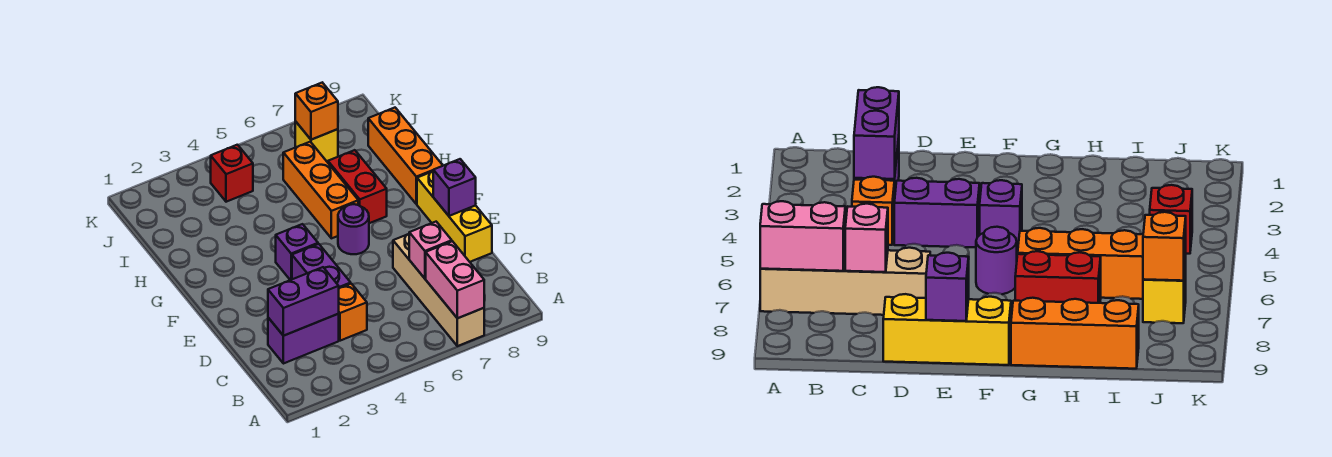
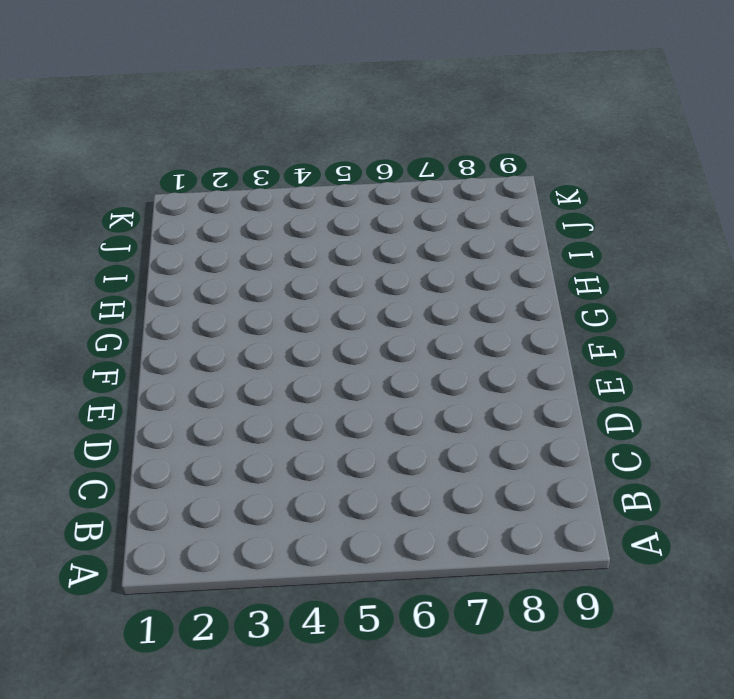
none -> tan brick A7:D7 level 1
none -> purple brick C2:C3 level 1
none -> orange brick C4 level 1

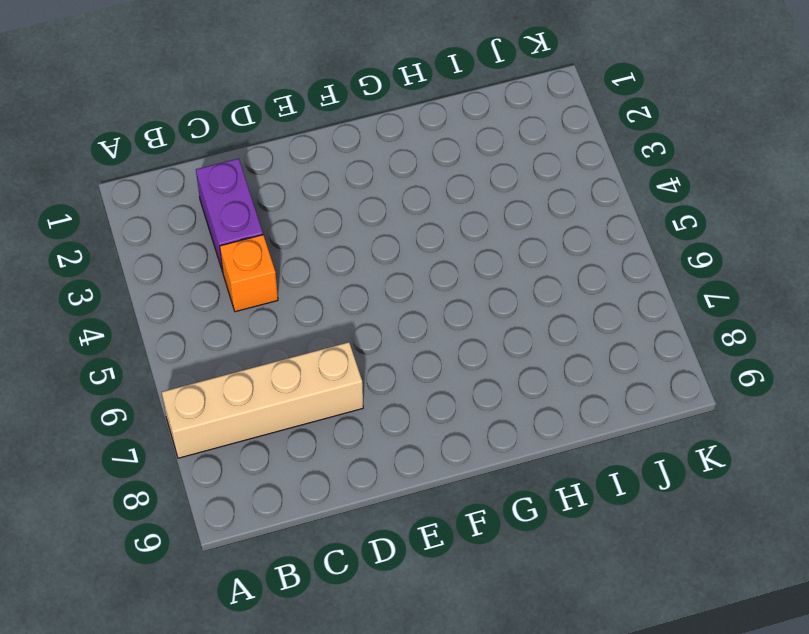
none -> purple brick D4:E4 level 1
none -> yellow brick D9:F9 level 1
none -> purple brick F4 level 1

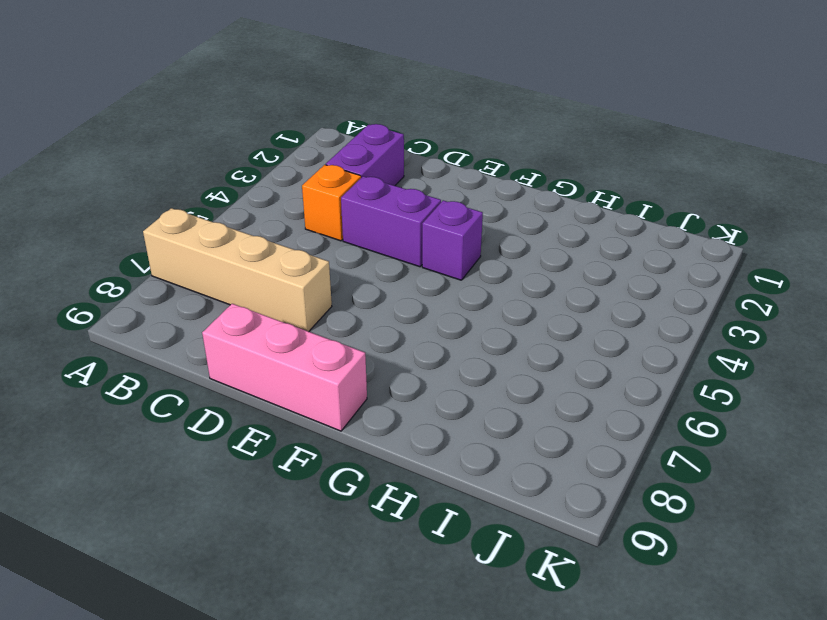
pink brick D9:F9 level 1 -> yellow brick D9:F9 level 1
none -> purple round brick F6 level 1
none -> orange brick G6:I6 level 1
none -> red brick G7:H7 level 1

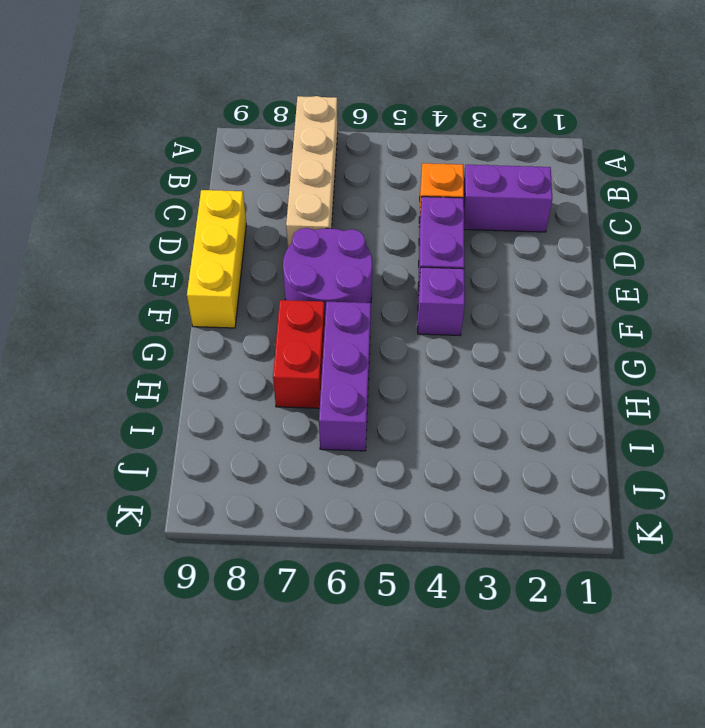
purple round brick E6:F7 level 1 -> purple round brick F6 level 1
purple brick G6:I6 level 1 -> orange brick G6:I6 level 1
none -> orange brick G9:I9 level 1
none -> red brick J4 level 1
none -> yellow brick J7 level 1

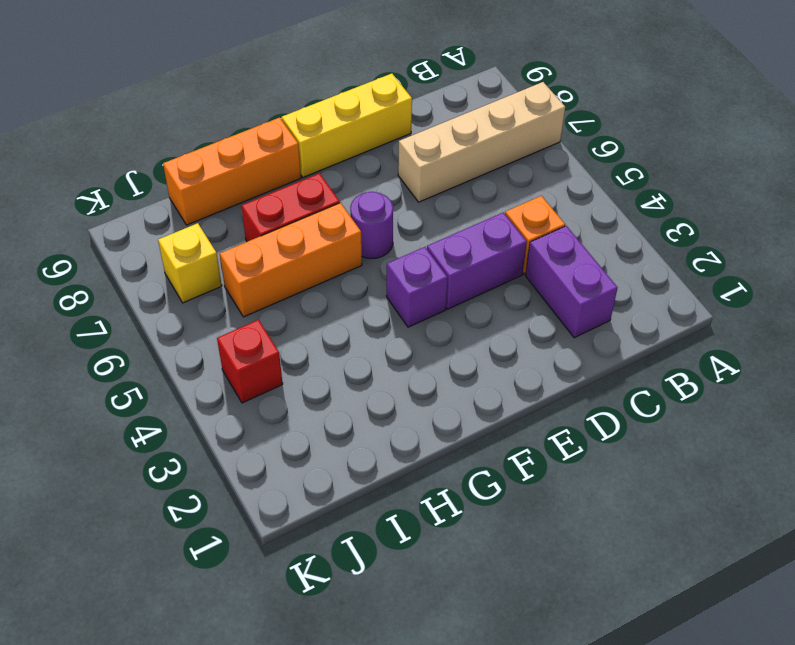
none -> pink brick A7:B7 level 2
none -> purple brick C2:C3 level 2
none -> pink brick C7 level 2

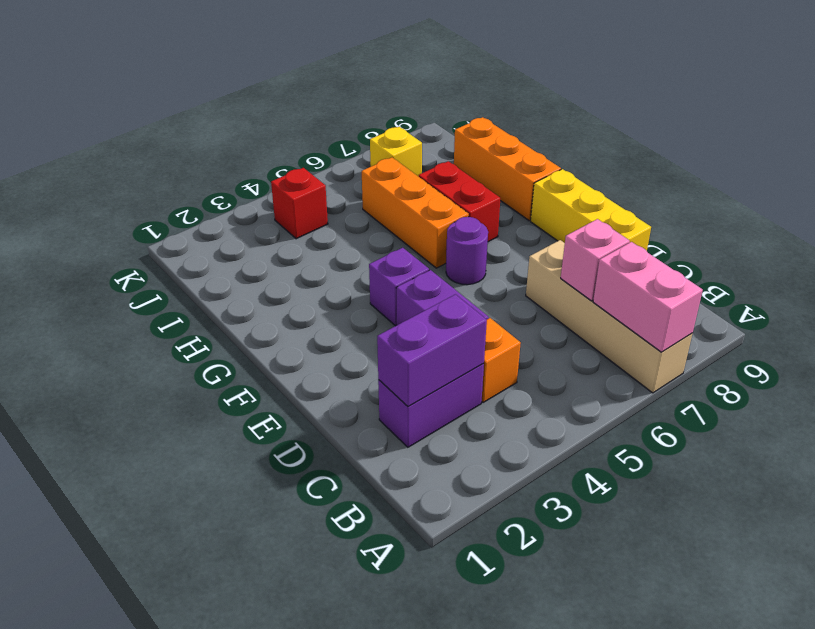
none -> purple brick E9 level 2
none -> orange brick J7 level 2

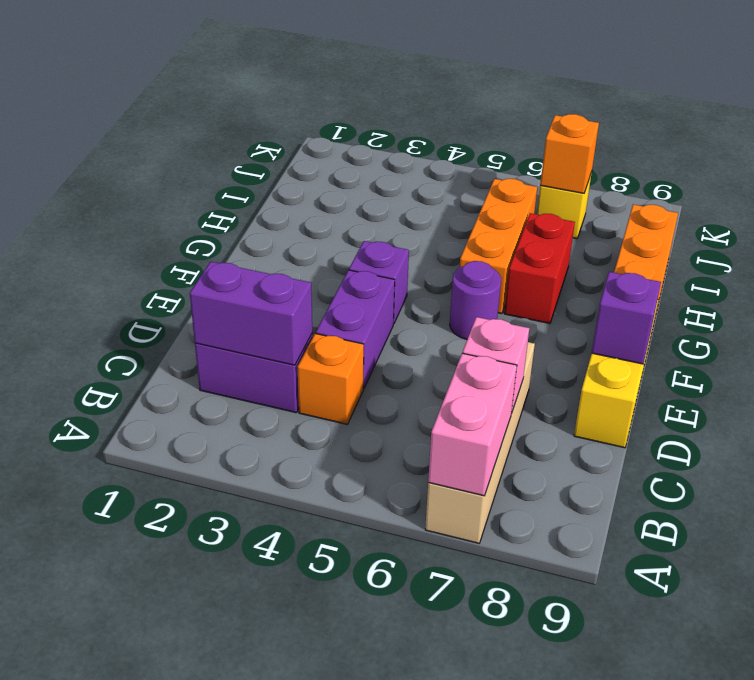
none -> red brick J4 level 1

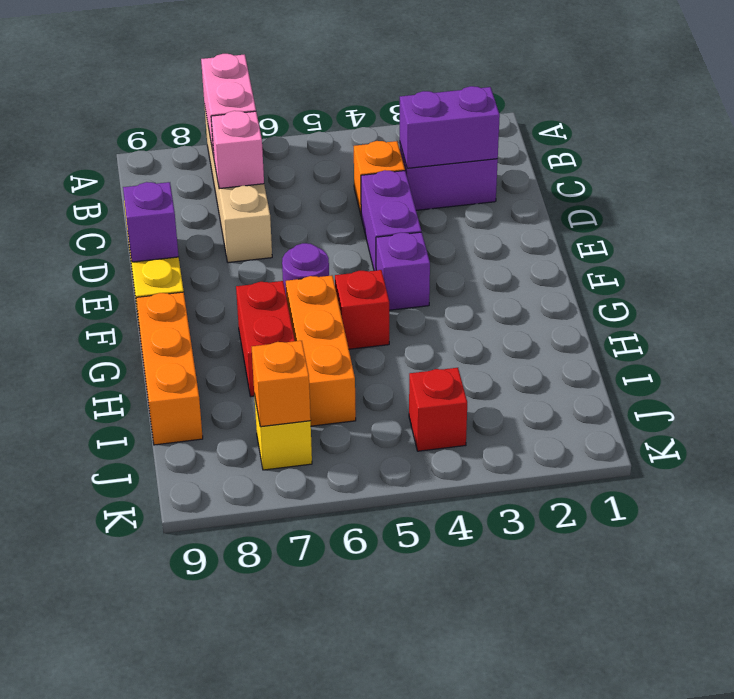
red brick G5 level 1 -> none

